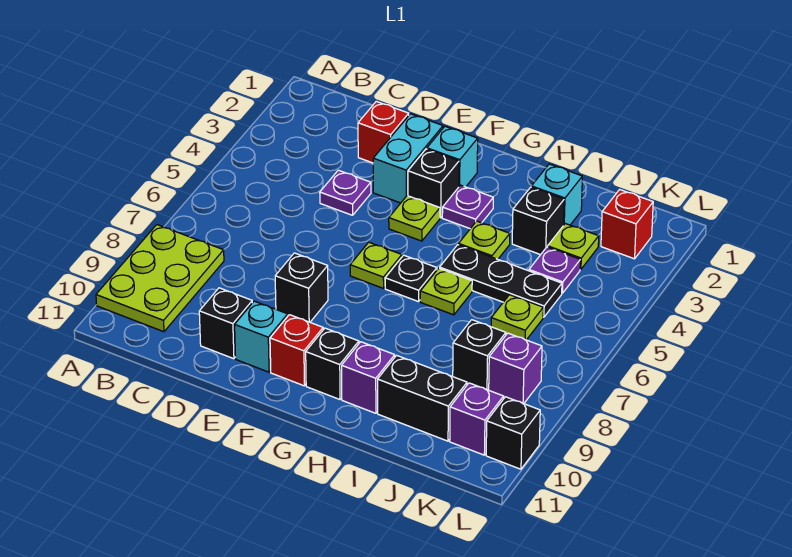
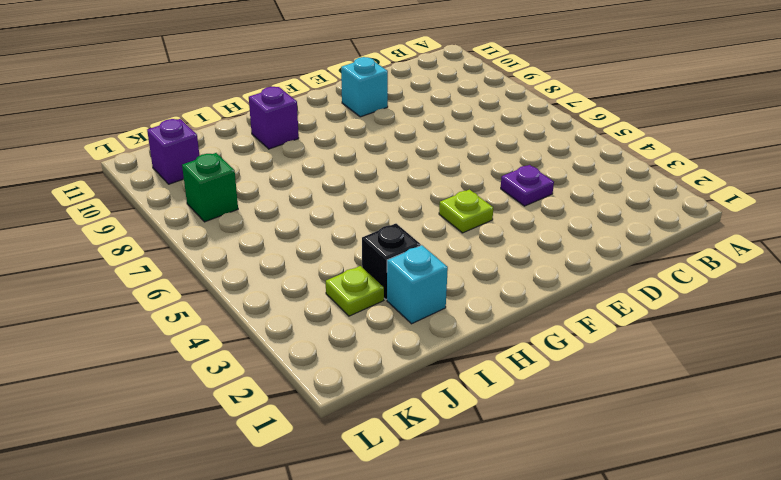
green brick K8 level 1 -> purple brick K8 level 1
none -> lime plate A8:B10 level 1
none -> red brick D2 level 1
none -> black brick D10 level 1
none -> cyan brick E2:E3 level 1

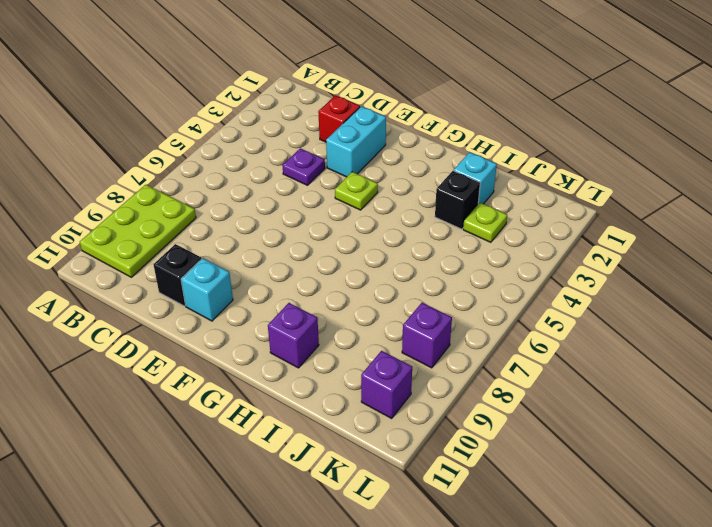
none -> black brick E8 level 1
none -> cyan brick F2 level 1
none -> black brick F3 level 1
none -> lime plate F6 level 1

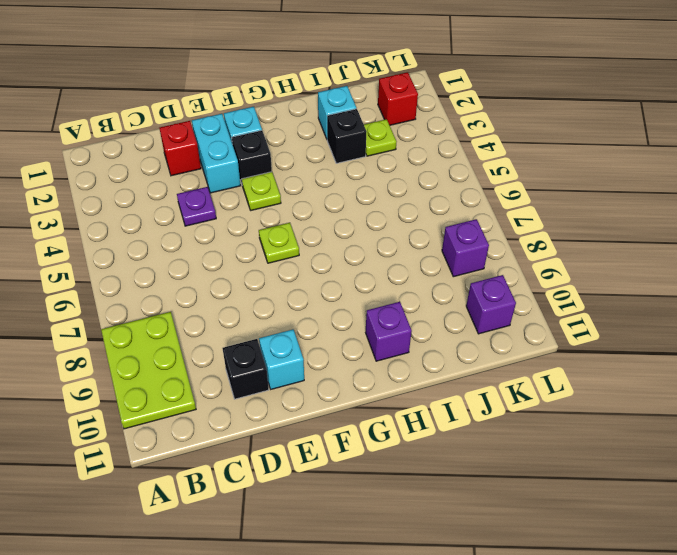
none -> black brick E8 level 1
none -> red brick F10 level 1
none -> purple plate G3 level 1
none -> black plate G6 level 1

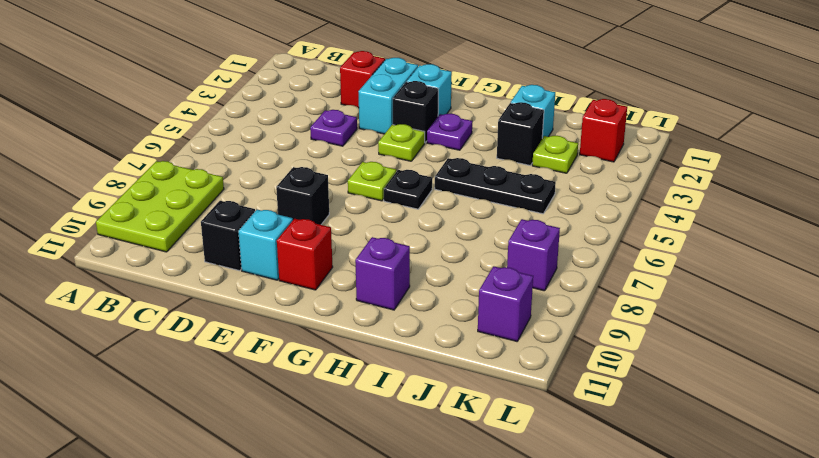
none -> black brick G10 level 1
none -> lime plate H4 level 1
none -> lime plate H6 level 1
none -> black brick I10:J10 level 1

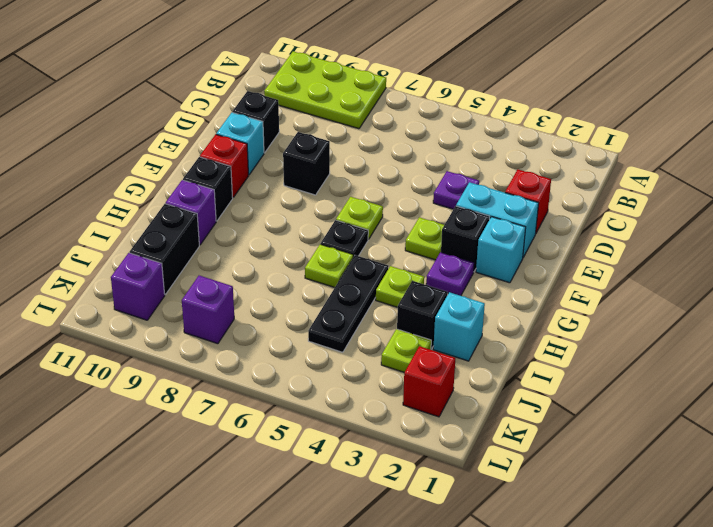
none -> purple plate J4 level 1
none -> lime plate J6 level 1
none -> black brick J8 level 1
none -> black brick L10 level 1

